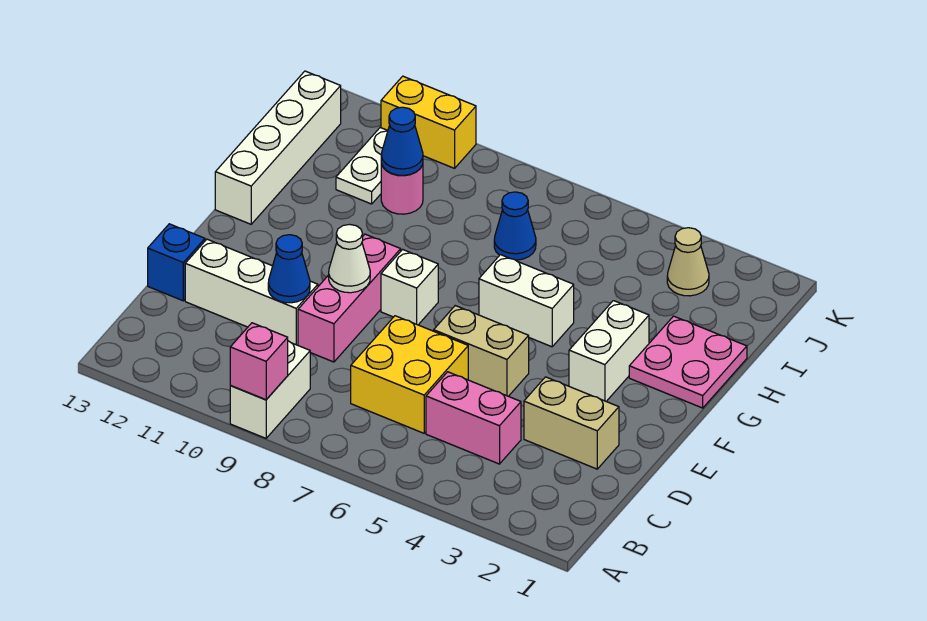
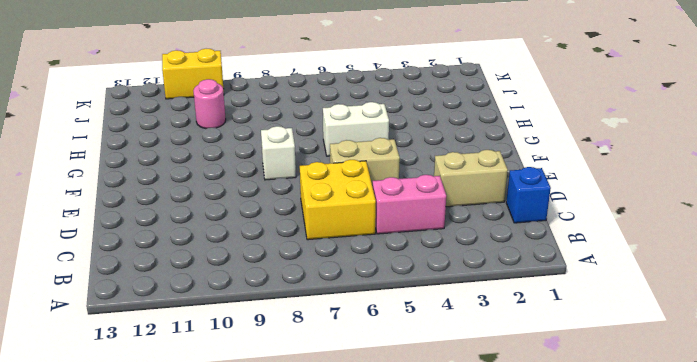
blue brick C1 level 1 -> blue brick D13 level 1
none -> white brick A9:B9 level 1
none -> pink brick D9:F9 level 1
none -> white brick D10:D12 level 1

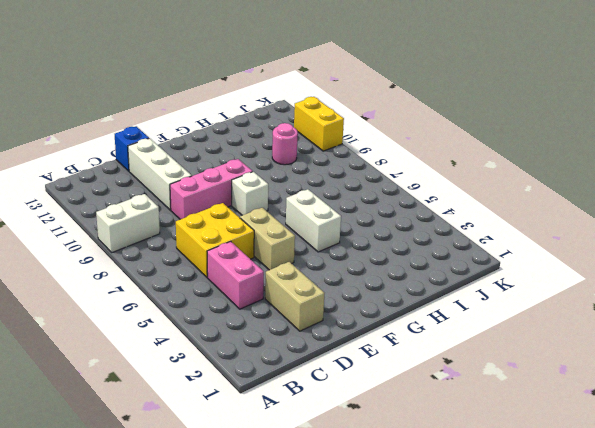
none -> white brick F3:G3 level 1
none -> pink plate G1:H2 level 1
none -> white brick G13:J13 level 1

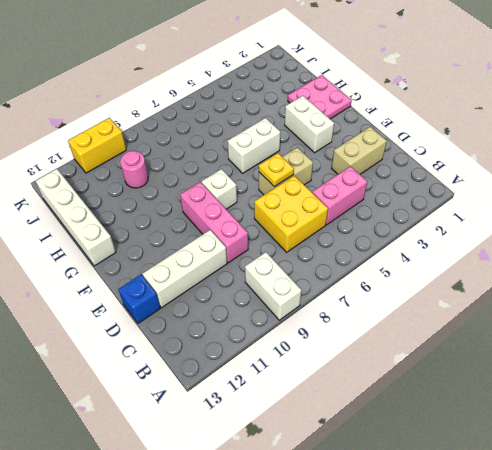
yellow plate E6 level 2 -> none
none -> blue cone I7 level 1
none -> white plate I11:J11 level 1
none -> tan cone J3 level 1

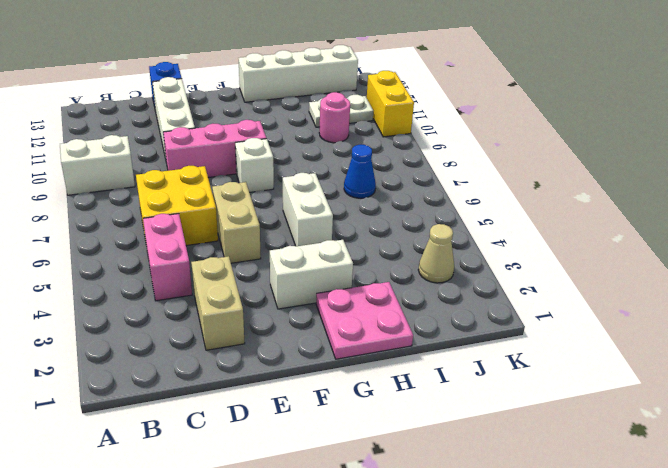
none -> pink brick A9 level 2
none -> blue cone D10 level 2
none -> white cone E9 level 2

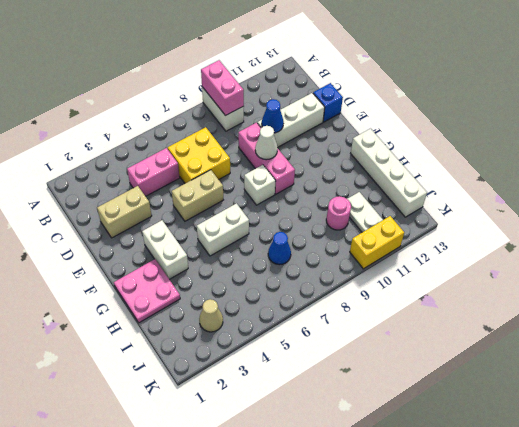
pink brick A9:B9 level 2 -> pink brick A9 level 2
none -> blue cone I10 level 2

